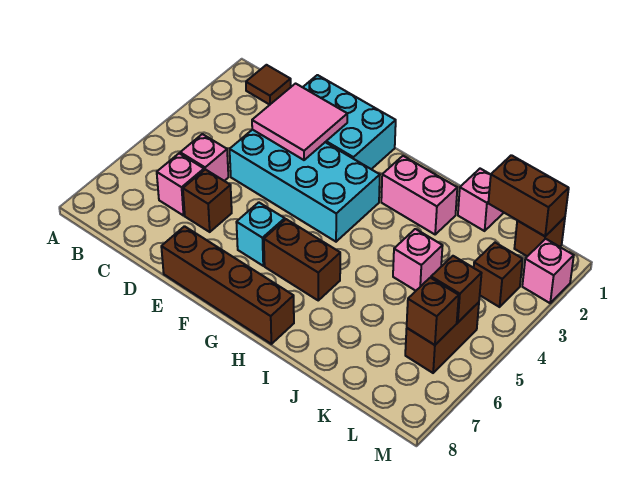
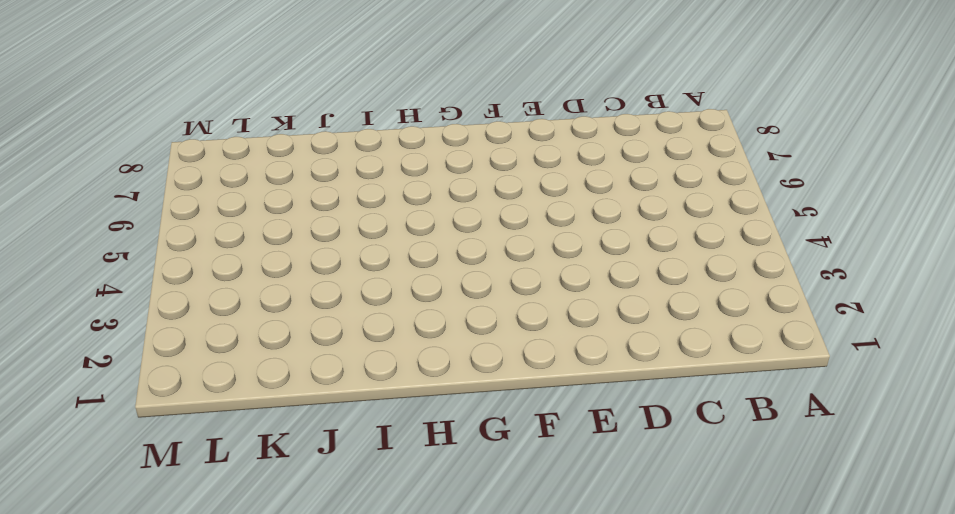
none -> brown tile B1 level 1
none -> pink brick C5 level 1
none -> pink brick C6 level 1

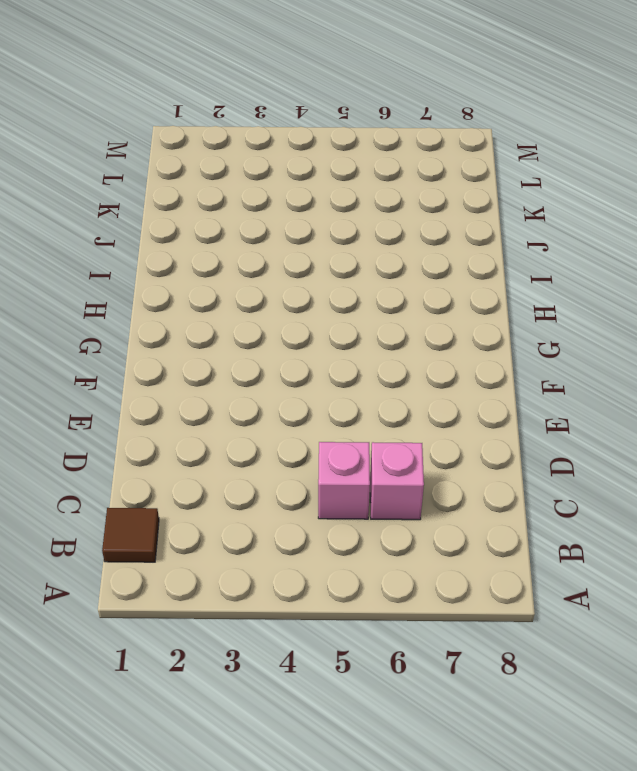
none -> cyan brick D1:F2 level 1
none -> cyan brick D3:G4 level 1
none -> brown brick D6 level 1

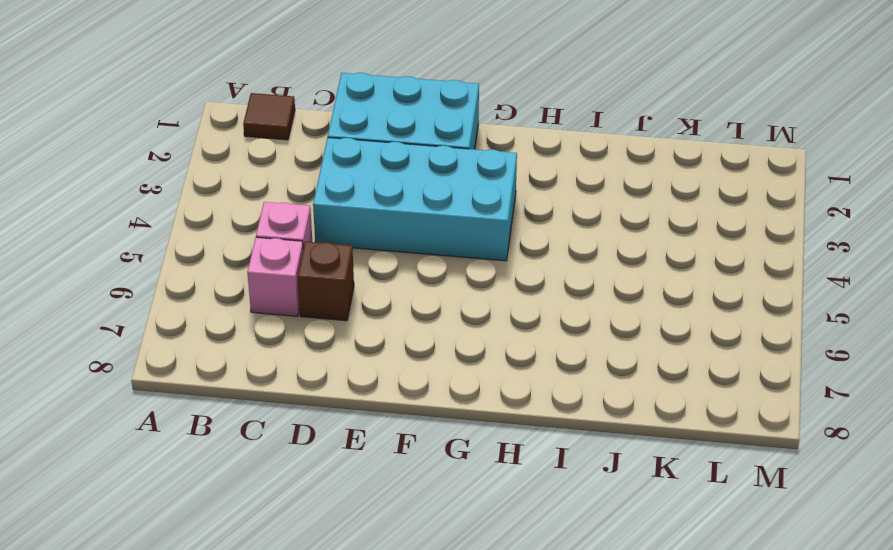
none -> brown brick E8:H8 level 1
none -> cyan brick F6 level 1
none -> brown brick G6:H6 level 1

